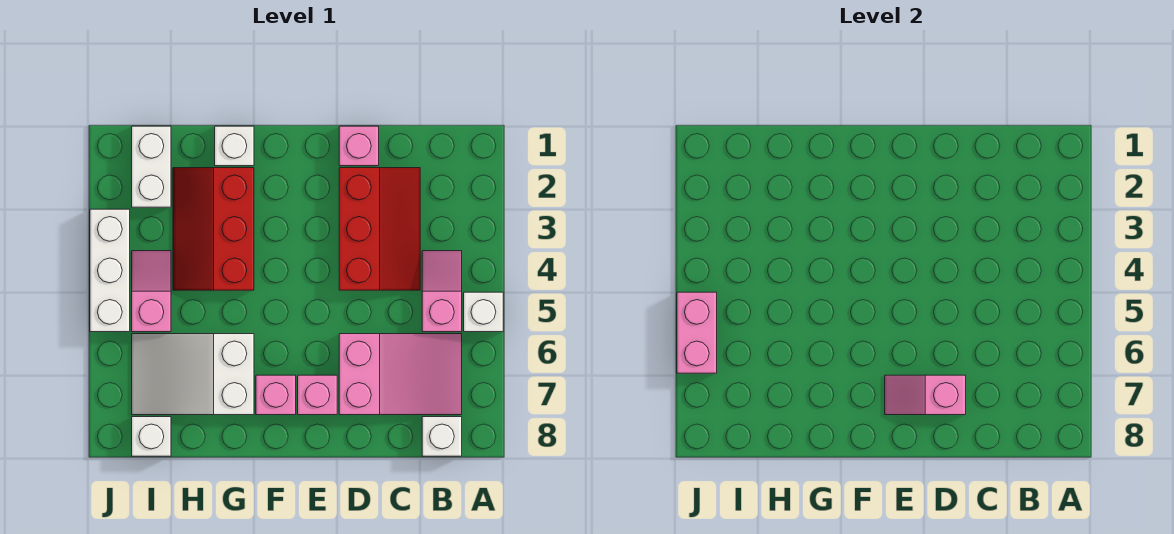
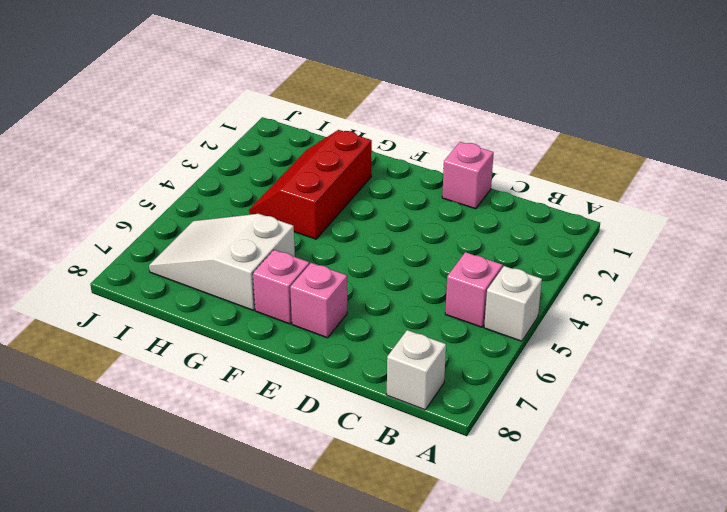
none -> pink slope B6:D7 level 1 top D
none -> red slope C2:D4 level 1 top D
none -> white brick G1 level 1

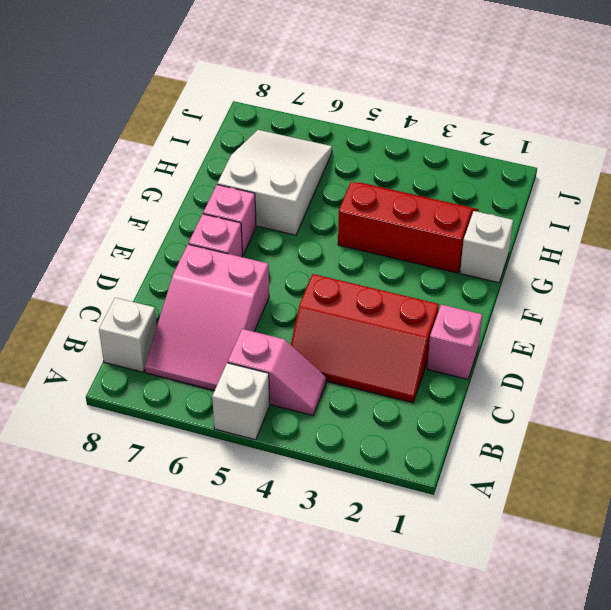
none -> white brick I1:I2 level 1
none -> pink slope I4:I5 level 1 top 5
none -> white brick I8 level 1

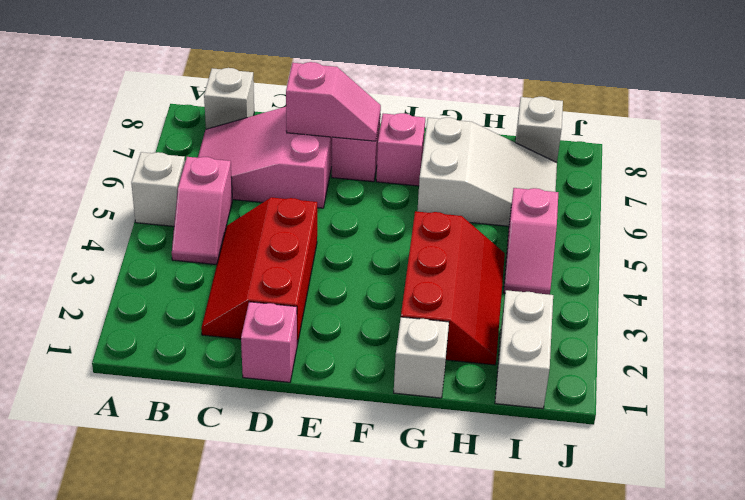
none -> white brick J3:J5 level 1
none -> pink brick J5:J6 level 2

